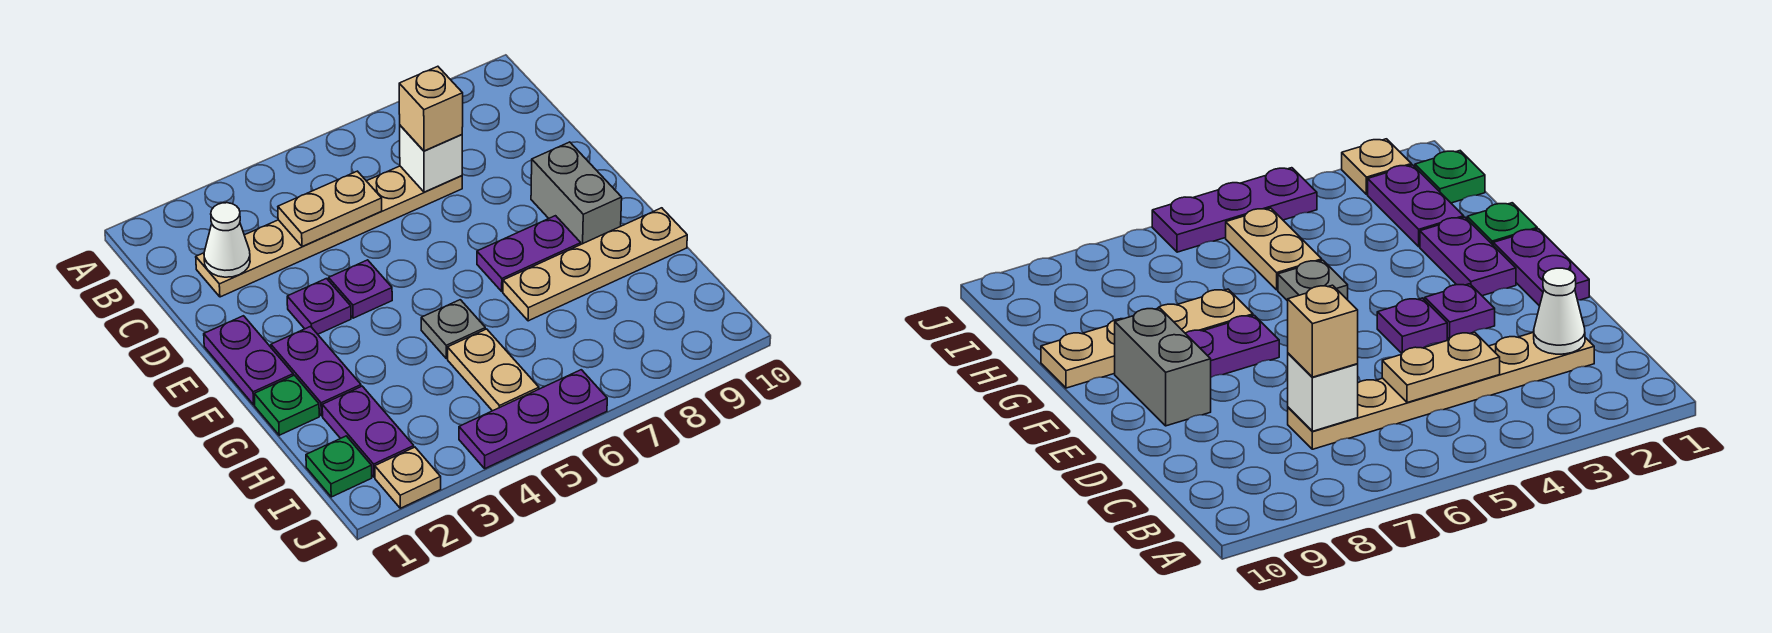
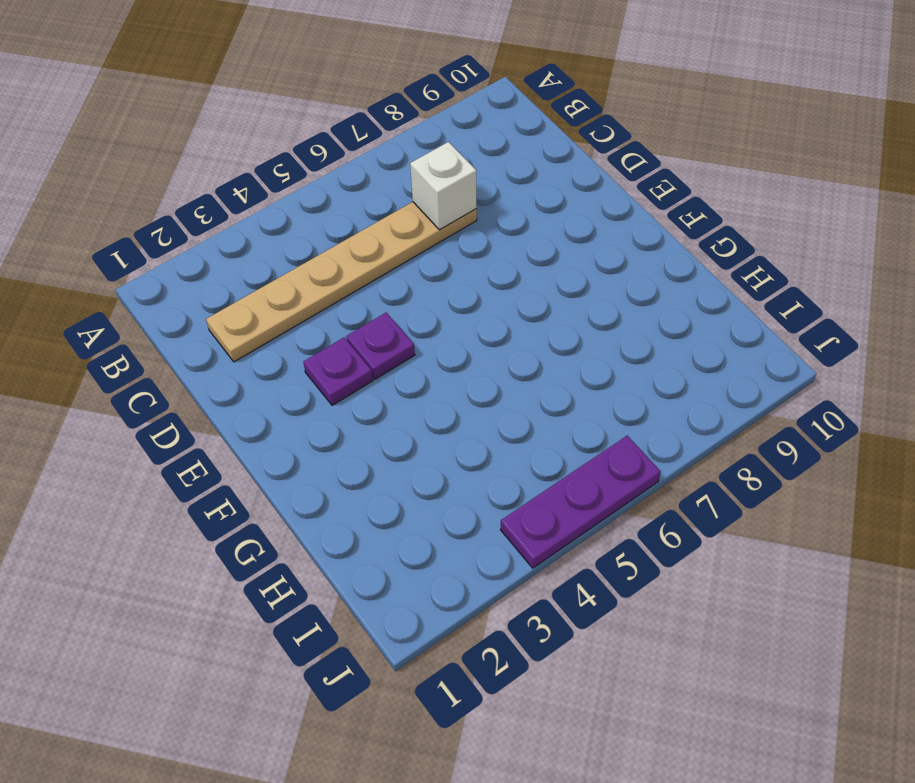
none -> purple plate E1:F1 level 1
none -> grey brick E9:F9 level 1
none -> purple plate F2:G2 level 1

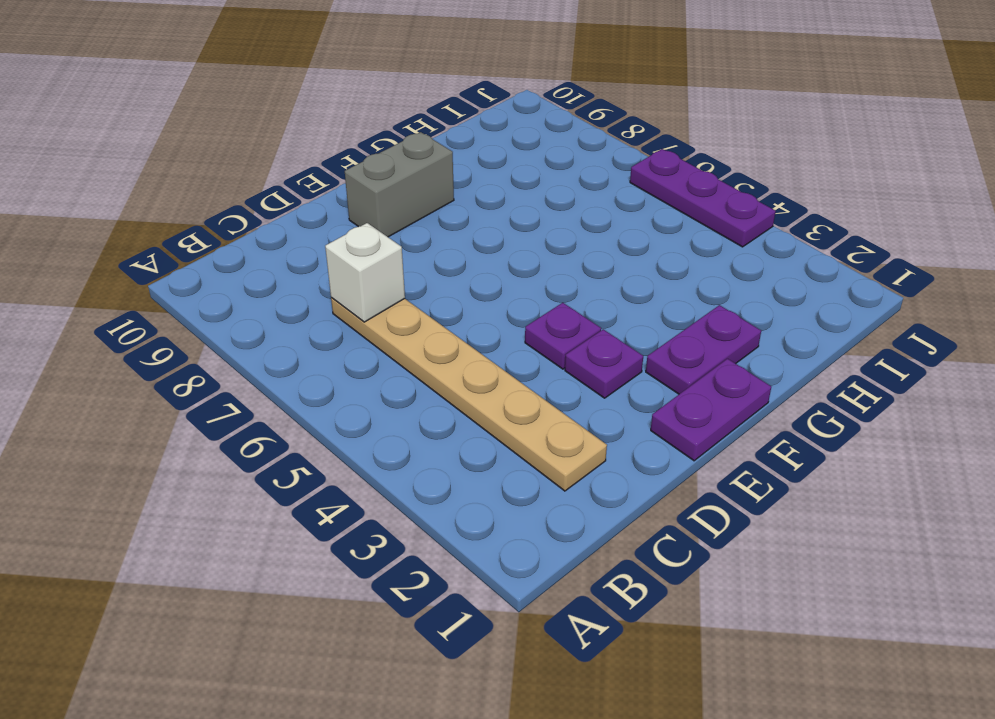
none -> purple plate F7:F8 level 1
none -> green plate G1 level 1
none -> grey plate G5 level 1

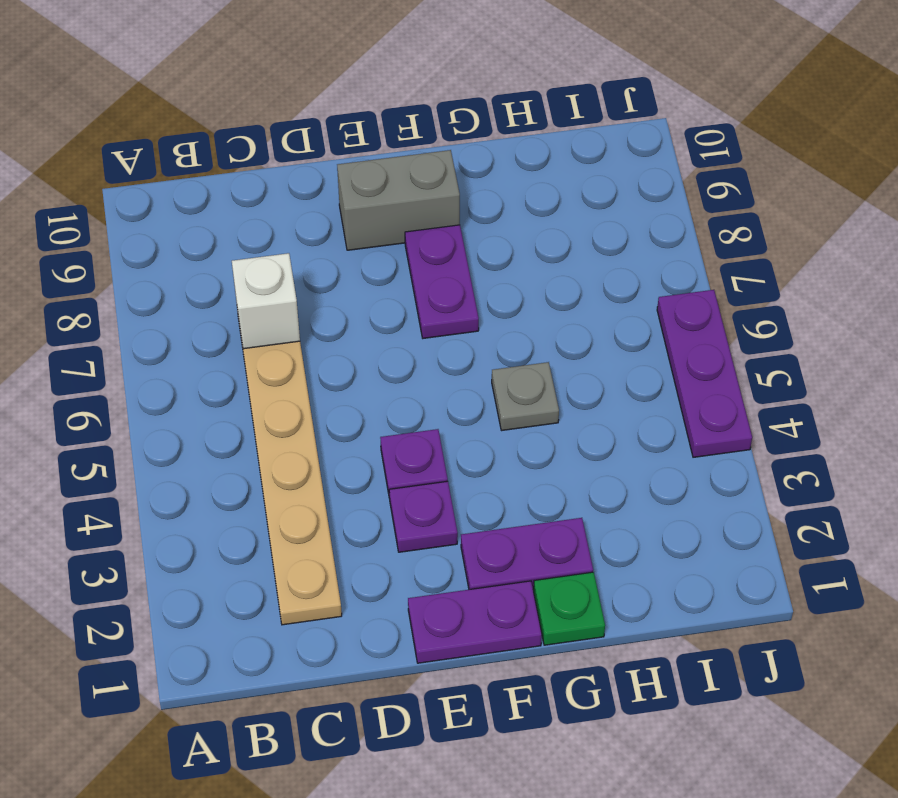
none -> tan plate G7:G10 level 1
none -> purple plate H2:I2 level 1
none -> tan plate H5:I5 level 1

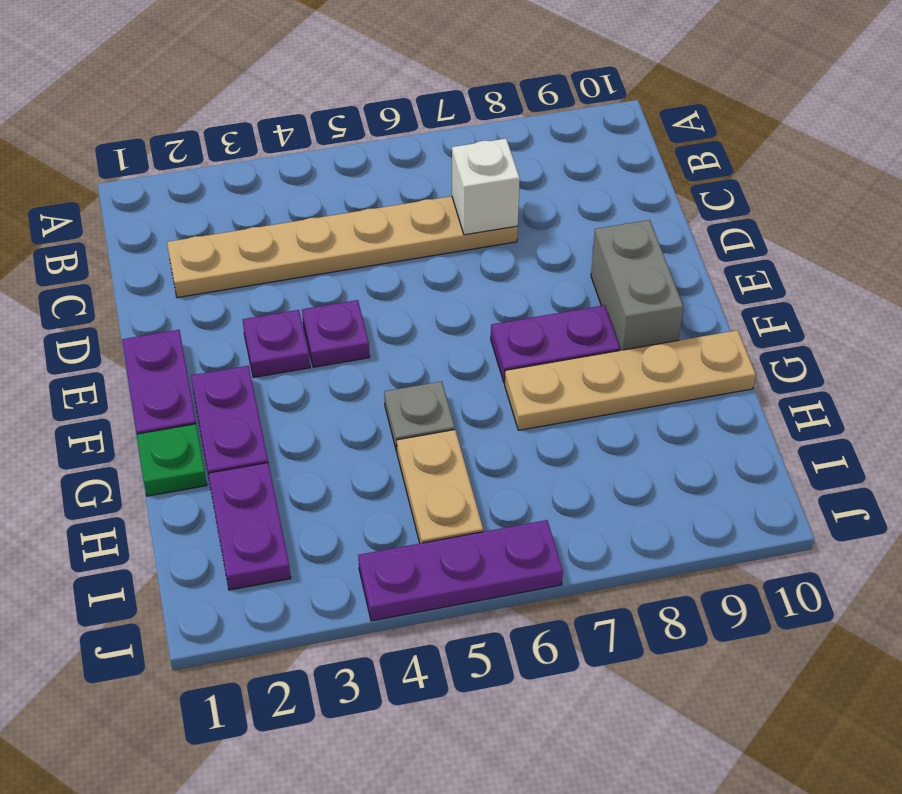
none -> green plate I1 level 1
none -> tan plate J2 level 1
none -> white cone C2 level 2

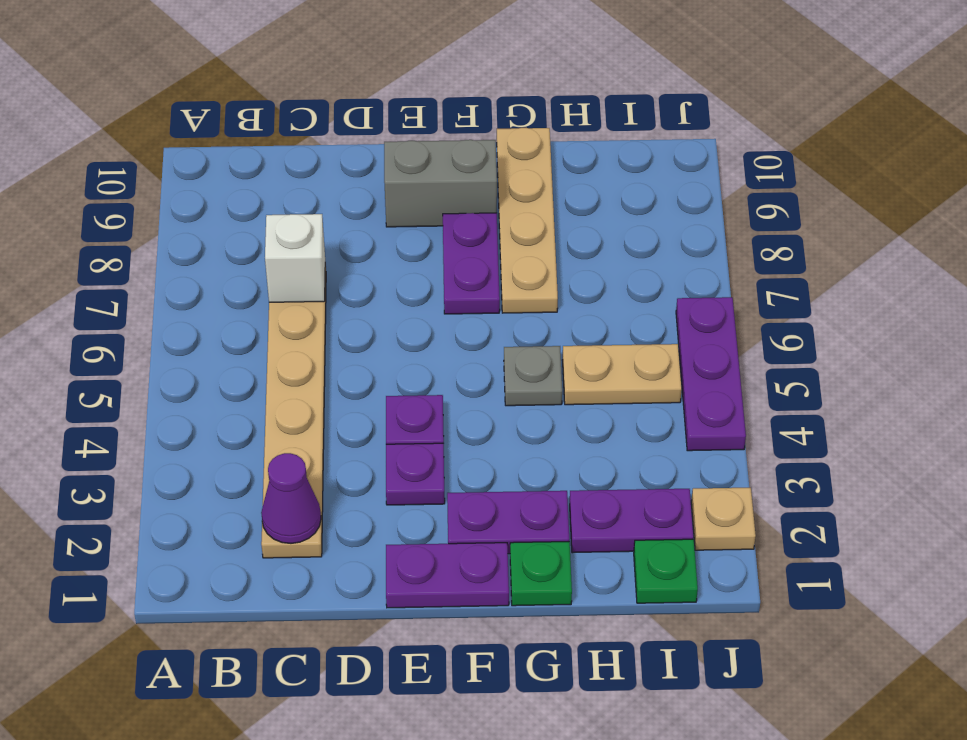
purple cone C2 level 2 -> white cone C2 level 2
none -> tan plate C4:C5 level 2
none -> tan brick C7 level 3

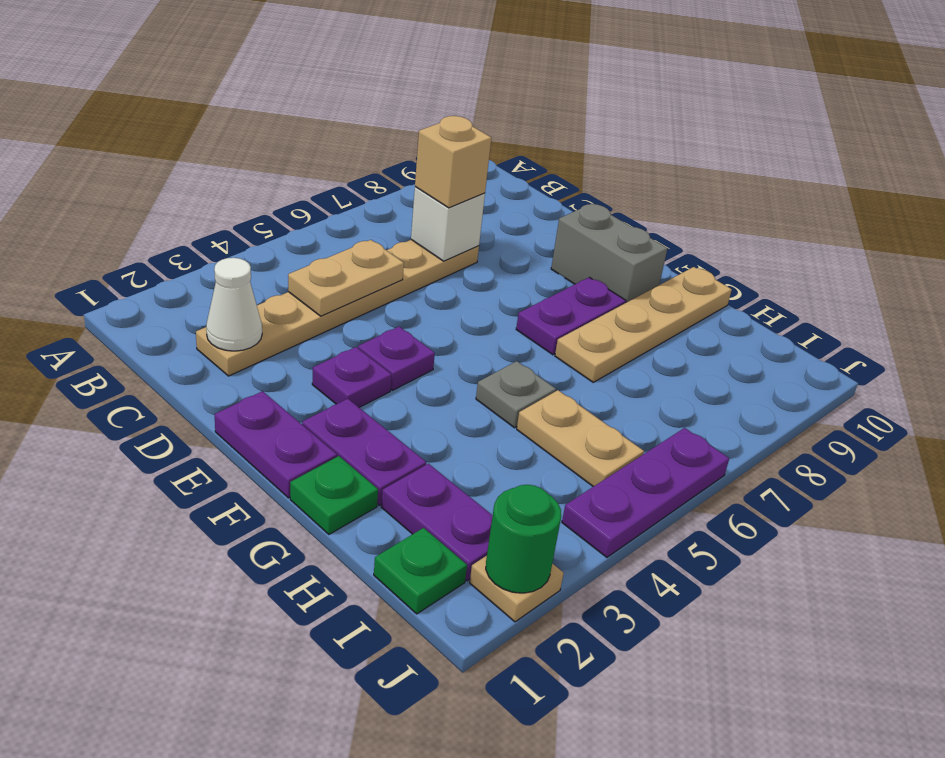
green round brick J2 level 2 -> none

